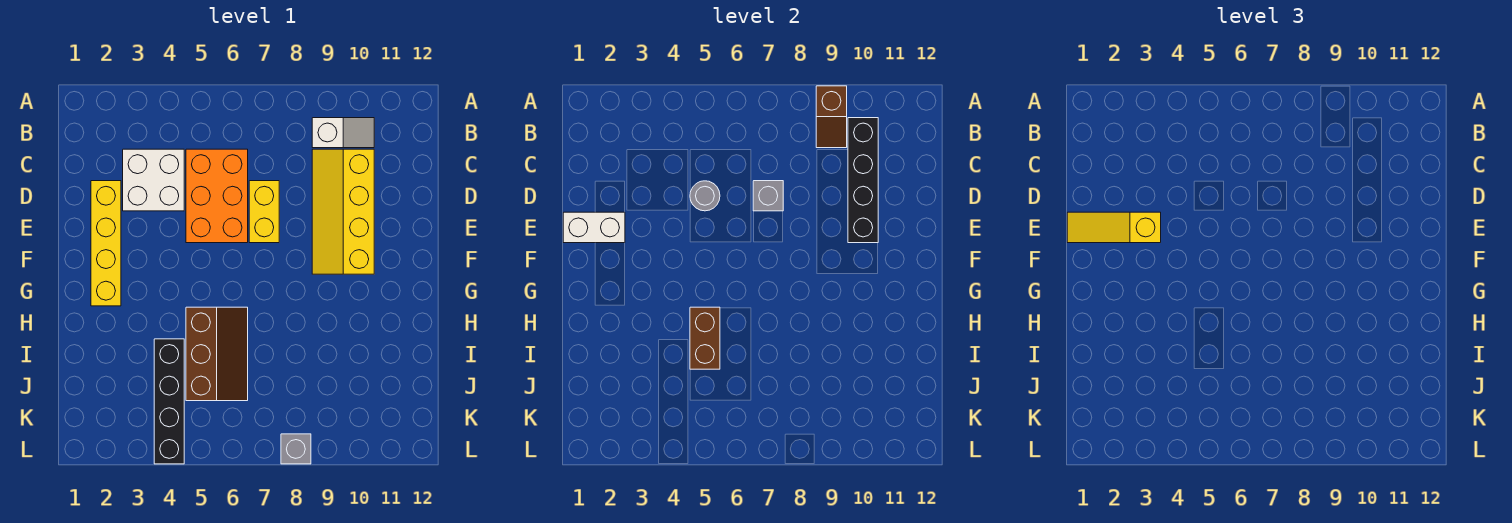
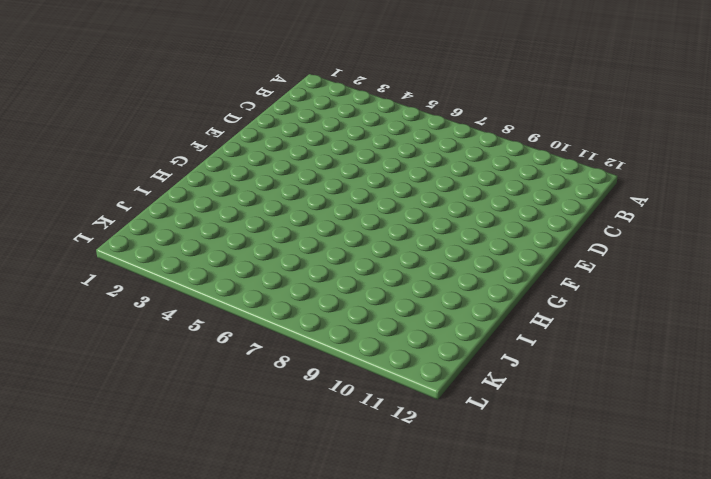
none -> white slope B9:B10 level 1 top 9
none -> white brick C3:D4 level 1
none -> orange brick C5:E6 level 1

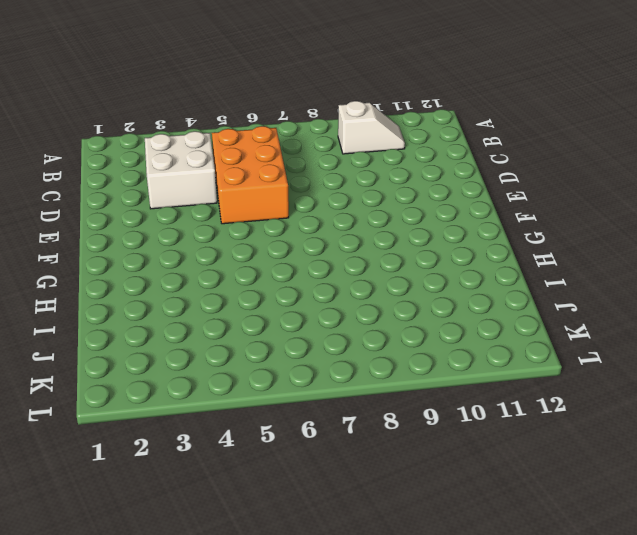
none -> yellow slope C9:F10 level 1 top 10
none -> yellow brick D2:G2 level 1
none -> yellow brick D7:E7 level 1

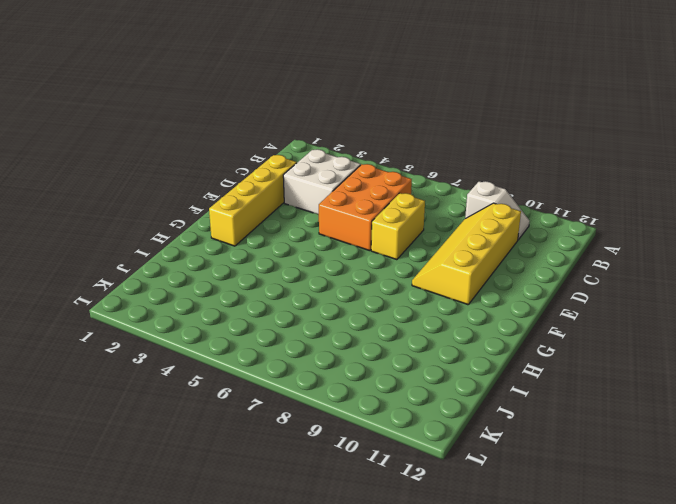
none -> brown slope H5:J6 level 1 top 5
none -> black brick I4:L4 level 1
none -> grey brick L8 level 1

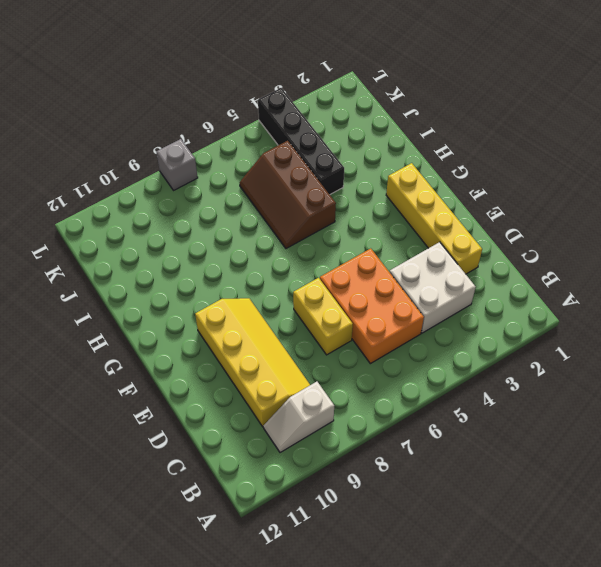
none -> brown slope A9:B9 level 2 top A
none -> black brick B10:E10 level 2
none -> grey round brick D5 level 2

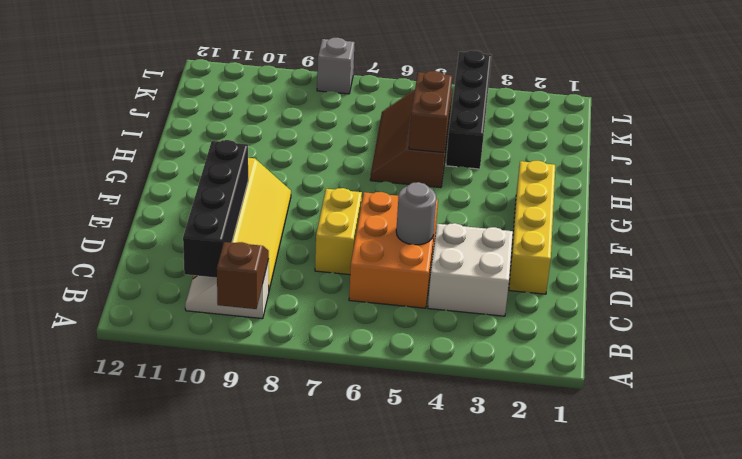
none -> grey brick D7 level 2
none -> white brick E1:E2 level 2
none -> yellow slope E1:E3 level 3 top 3

